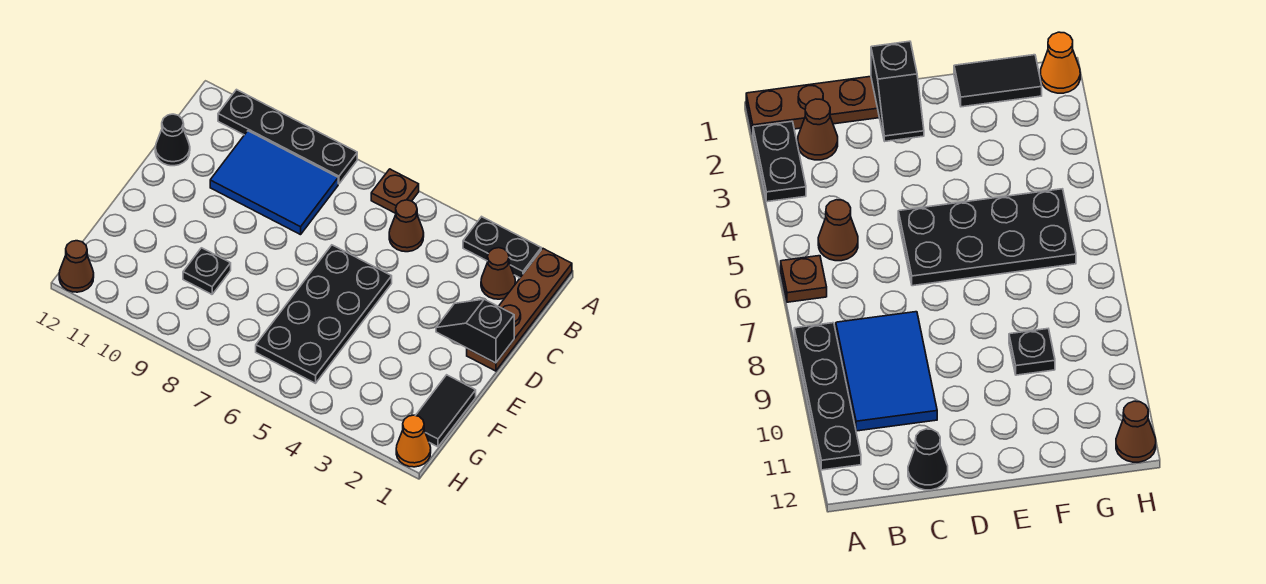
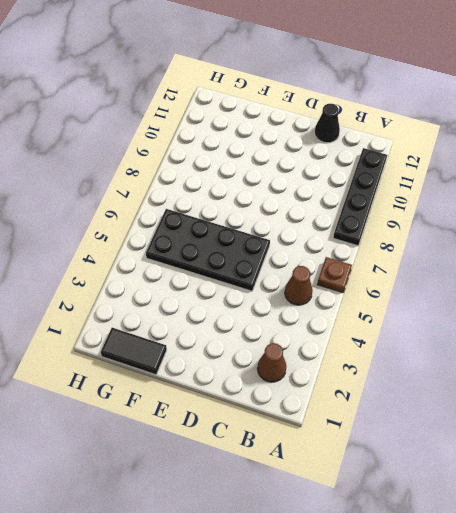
none -> brown plate A1:D1 level 1
none -> black plate A2:A3 level 1
none -> blue tile B8:C10 level 1

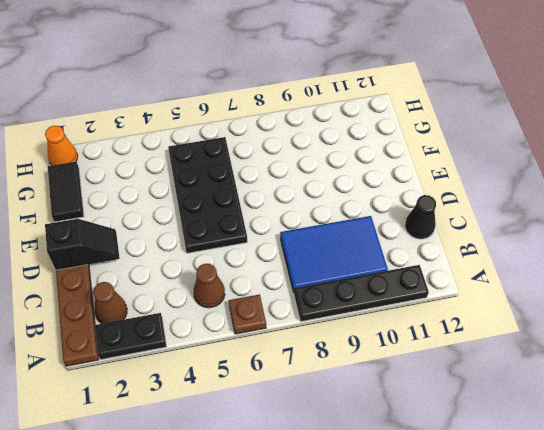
none -> black plate F9 level 1
none -> brown cone H12 level 1

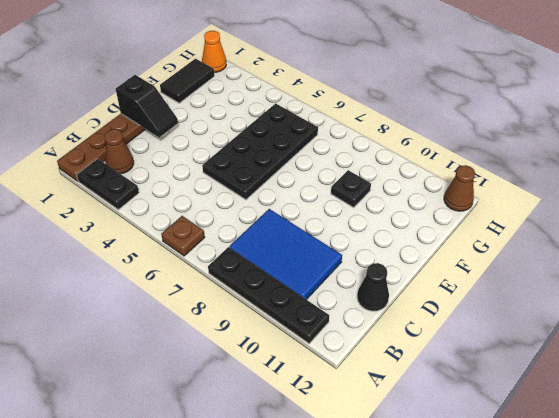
none -> brown cone B5 level 1

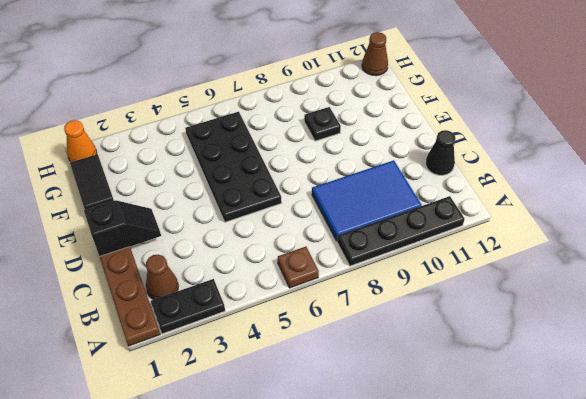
none -> brown cone B5 level 1

